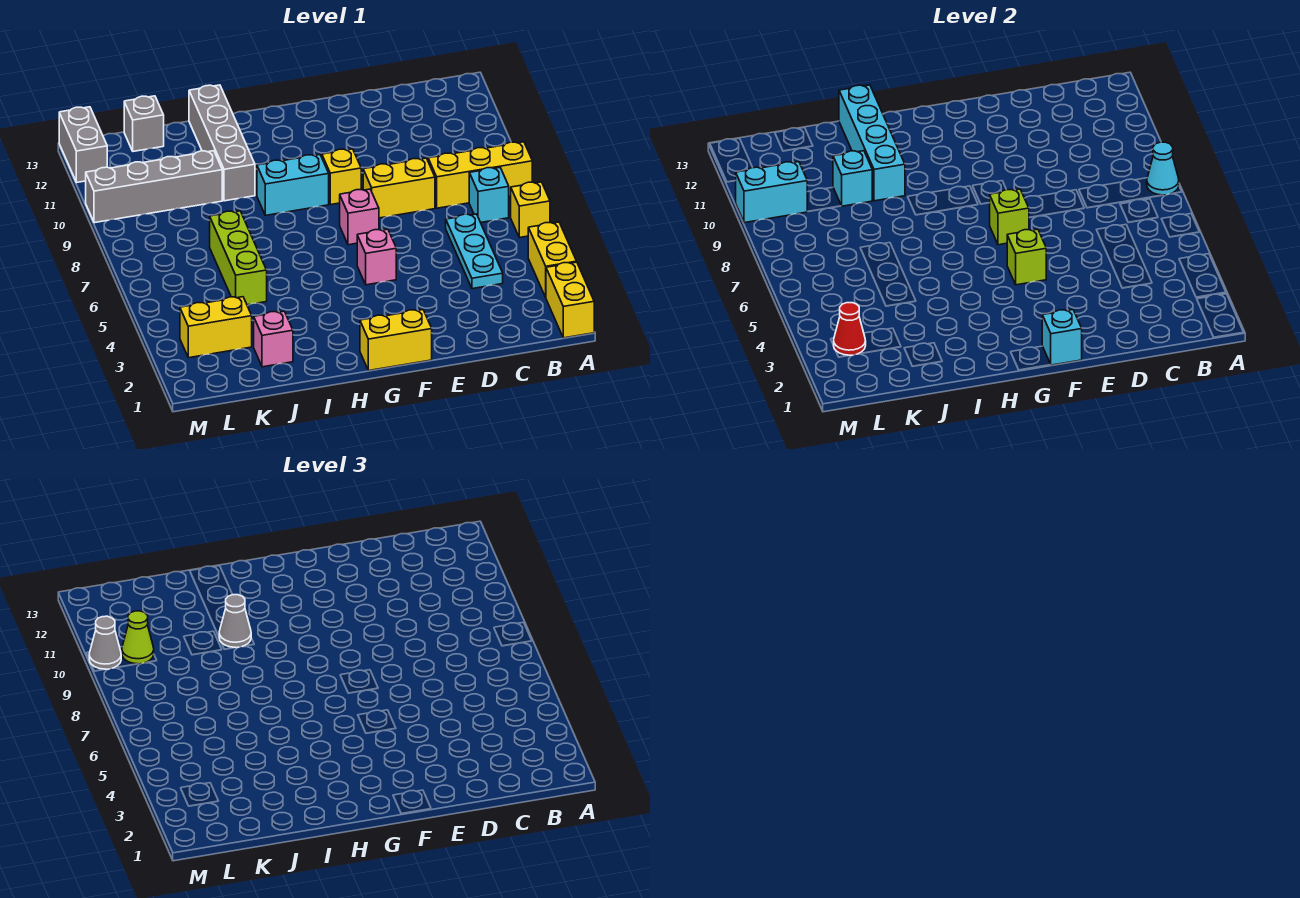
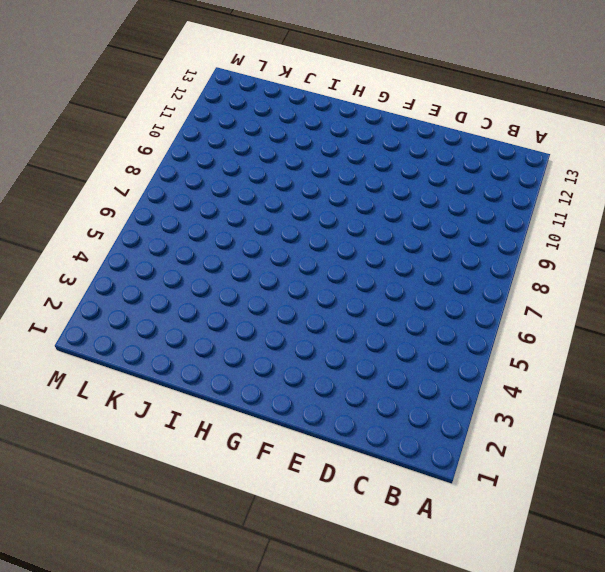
none -> yellow brick A1:A2 level 1
none -> yellow brick A3:A4 level 1
none -> yellow brick A6 level 1
none -> yellow brick A8:C8 level 1

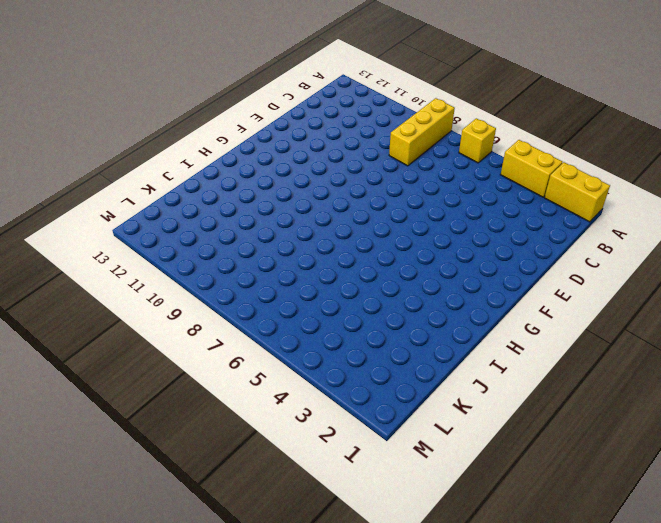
none -> cyan brick B7 level 1
none -> cyan plate C4:C6 level 1
none -> yellow brick D8:E8 level 1
none -> yellow brick F1:G1 level 1

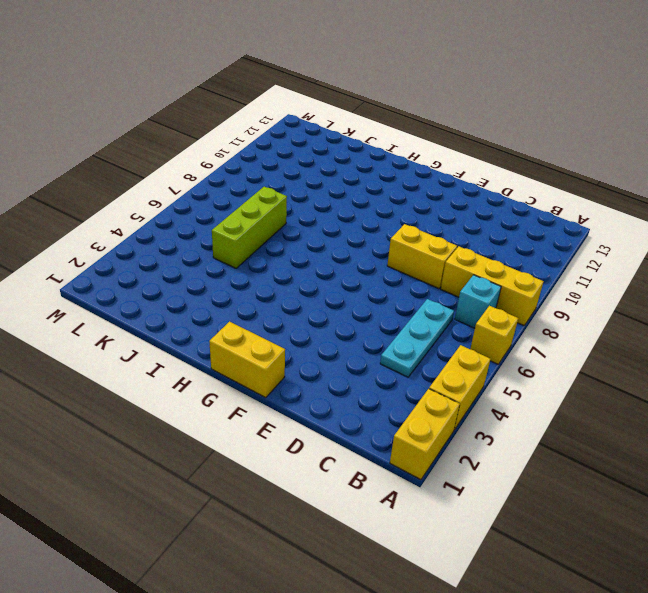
none -> pink brick F5 level 1
none -> pink brick F7 level 1
none -> yellow brick F9 level 1
none -> cyan brick G9:H9 level 1

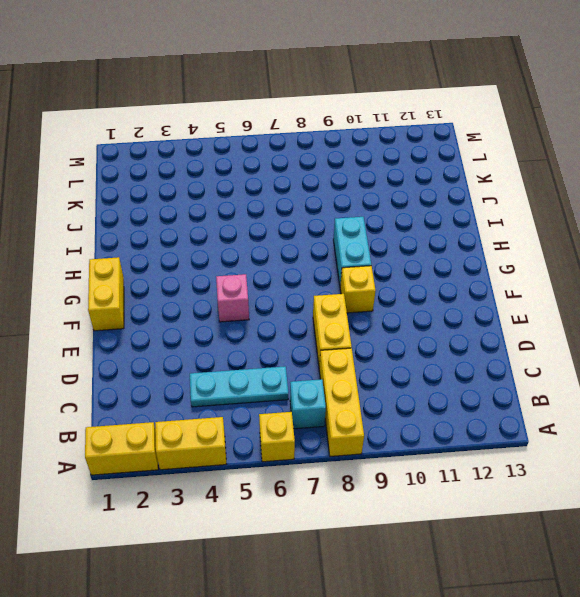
none -> pink brick F7 level 1
none -> grey brick I10:I13 level 1
none -> pink brick J2 level 1
none -> lime brick J5:J7 level 1

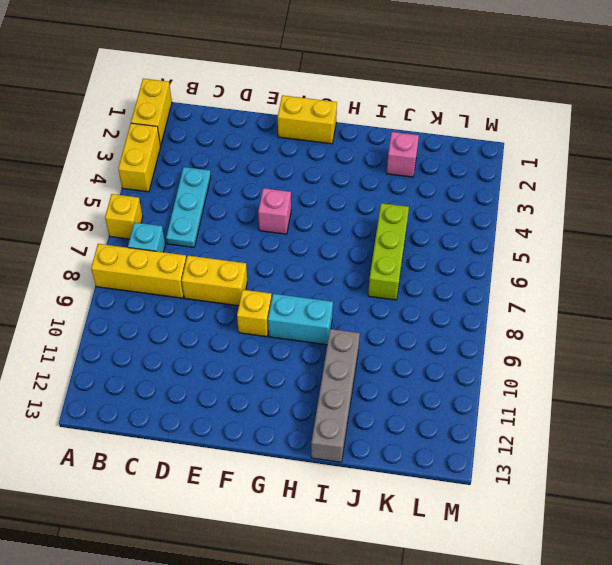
none -> pink brick F7 level 1
none -> grey brick J10:M10 level 1
none -> yellow brick K3:L3 level 1
none -> grey brick K13 level 1

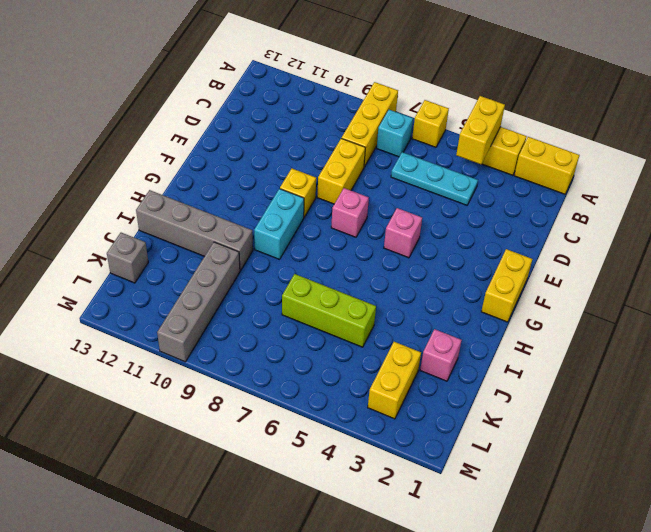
yellow brick A4:B4 level 2 -> none
none -> grey brick M12:M13 level 1
none -> cyan cone A8 level 2
none -> cyan brick F1 level 2
none -> lime brick F5 level 2

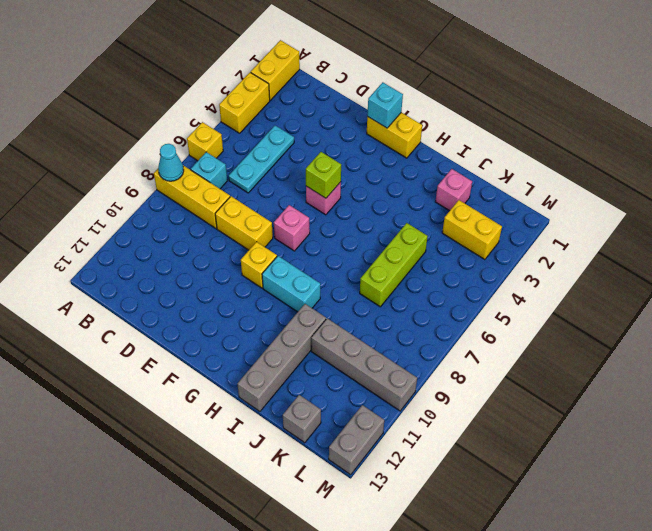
none -> lime brick F7 level 2
none -> cyan brick I10:I13 level 2
none -> cyan brick J10 level 2
none -> red cone L3 level 2

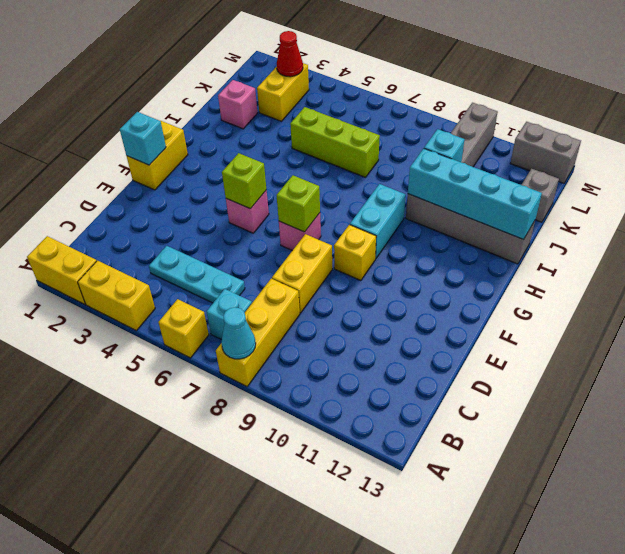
none -> cyan brick L10:M10 level 2
none -> grey cone I10 level 3
none -> lime cone L10 level 3
none -> grey cone M10 level 3

